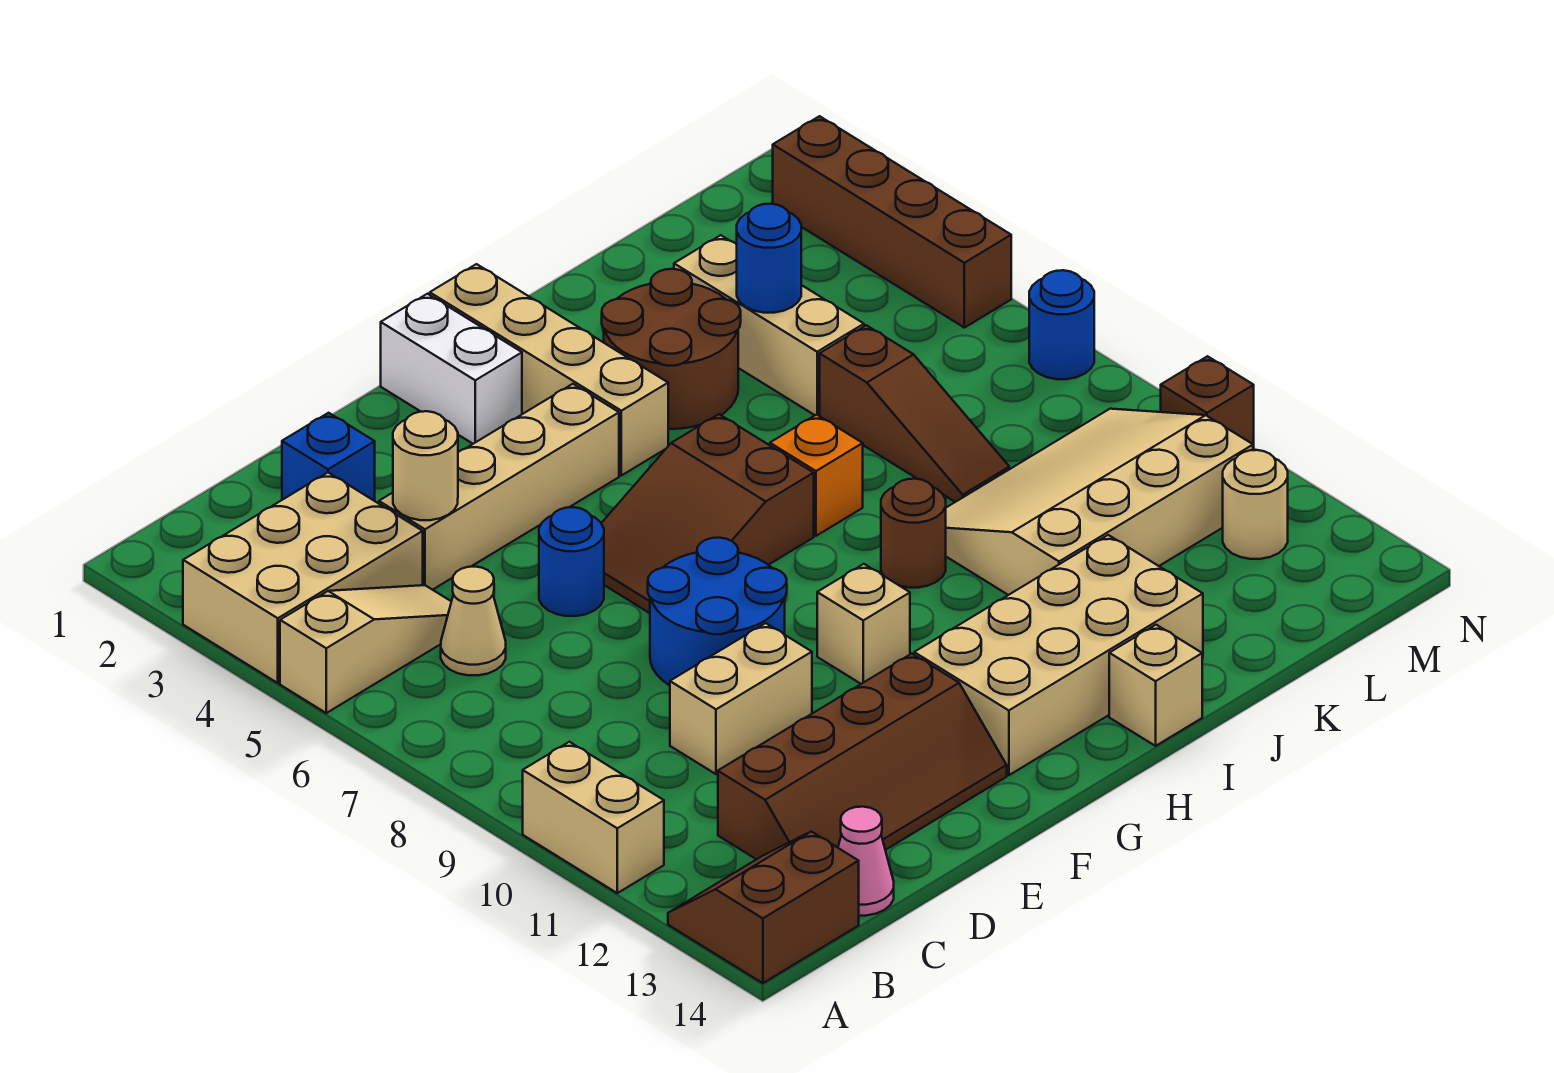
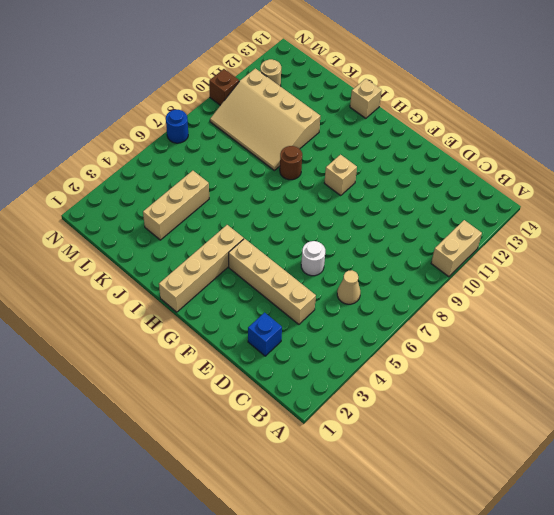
white round brick E6 level 1 -> blue round brick E6 level 1
none -> tan brick A3:C4 level 1
none -> tan slope A5:C5 level 1 top A
none -> brown slope A13:B14 level 1 top 14
none -> brown slope C12:F13 level 1 top 12

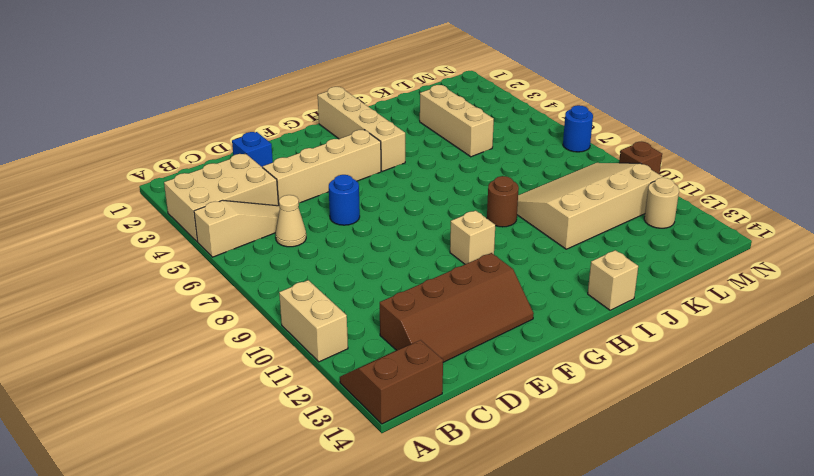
none -> pink cone C14 level 1
none -> tan brick D10:E10 level 1
none -> blue round brick E8:F9 level 1
none -> brown slope F6:H7 level 1 top H

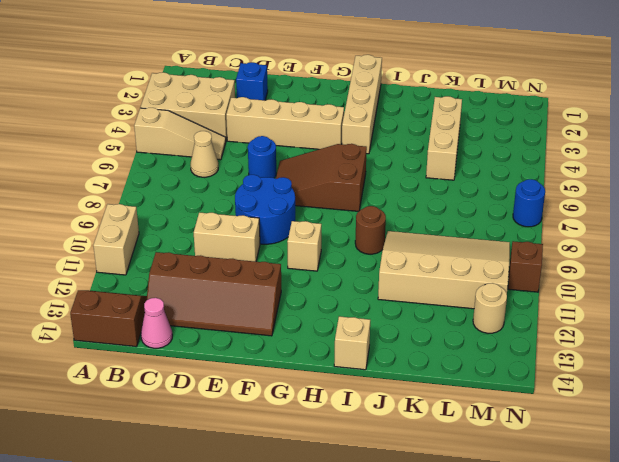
none -> white brick G1:G2 level 1
none -> tan brick G12:J13 level 1
none -> brown round brick I3:J4 level 1
none -> orange brick I7 level 1

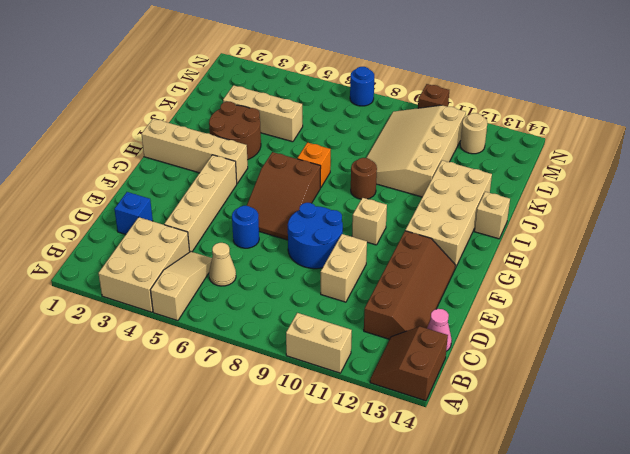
none -> white brick G1:G2 level 1
none -> brown slope K6:K8 level 1 top 6
none -> brown brick N2:N5 level 1
none -> tan round brick D4 level 2

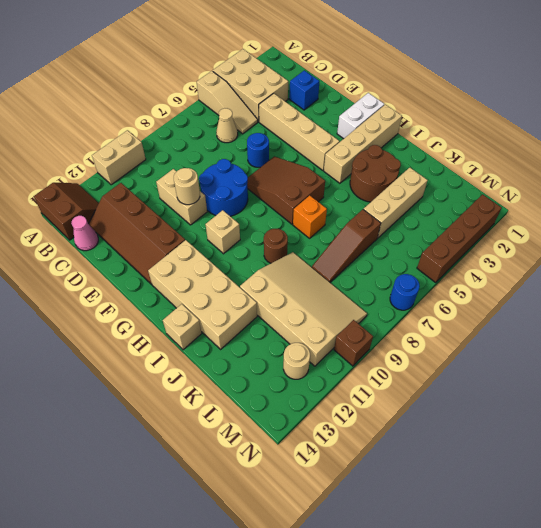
tan round brick E10 level 2 -> tan round brick D4 level 2
none -> blue round brick K4 level 2

